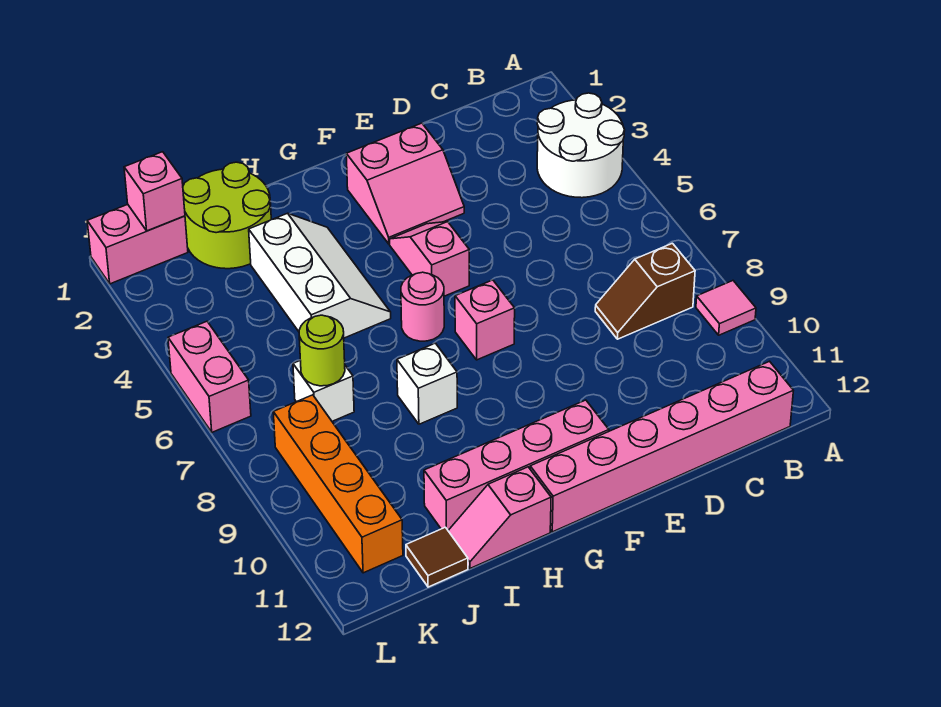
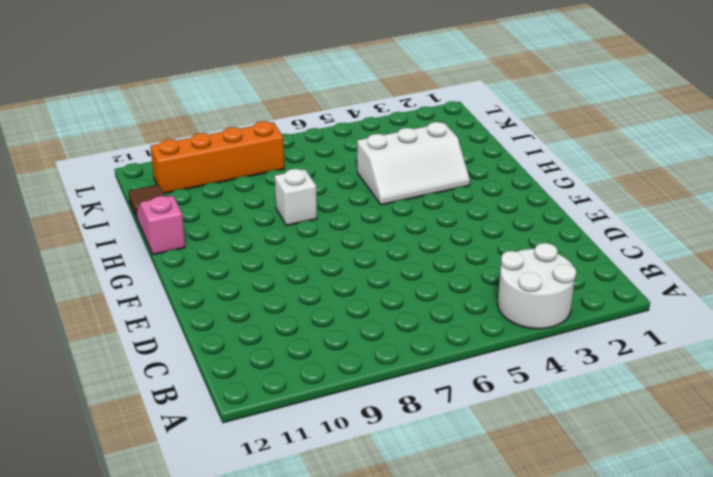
none -> pink tile A9 level 1
none -> brown slope B8:C8 level 1 top B
none -> pink brick B12:G12 level 1

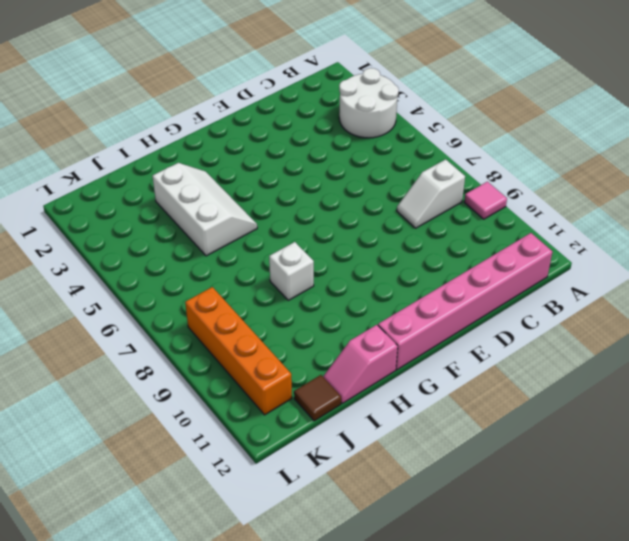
white slope B8:C8 level 1 top B -> brown slope B8:C8 level 1 top B
none -> pink slope E2:F3 level 1 top 2
none -> pink slope F4:F5 level 1 top 5
none -> pink brick F7 level 1

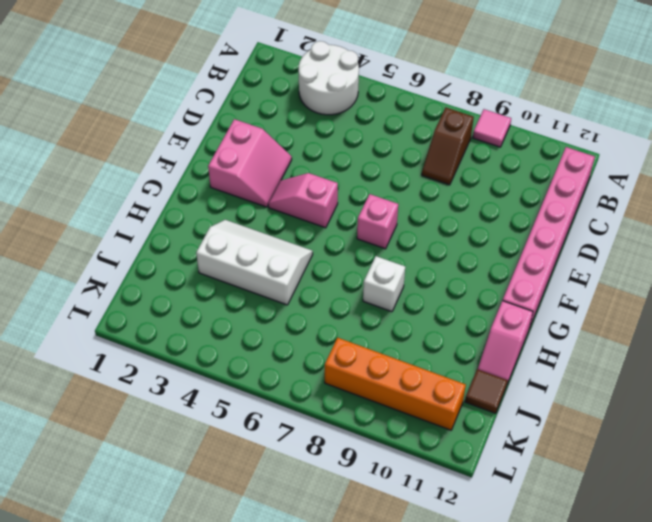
none -> pink brick F11:I11 level 1
none -> pink round brick G6 level 1
none -> lime round brick I1:J2 level 1

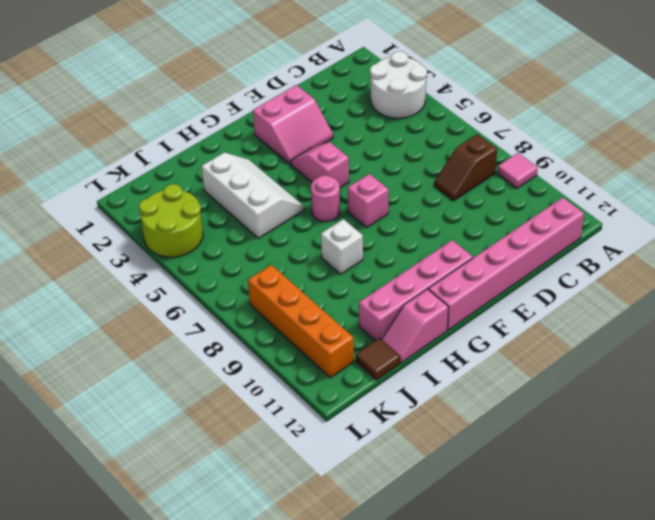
lime round brick K3:L4 level 1 -> lime round brick I1:J2 level 1
none -> white brick J7 level 1
none -> pink brick K1:L1 level 1
none -> pink brick L5:L6 level 1

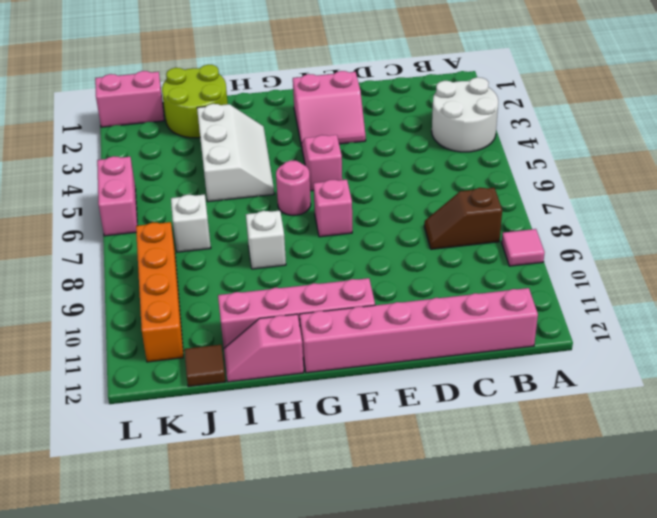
none -> lime round brick J7 level 2
none -> pink brick K1 level 2

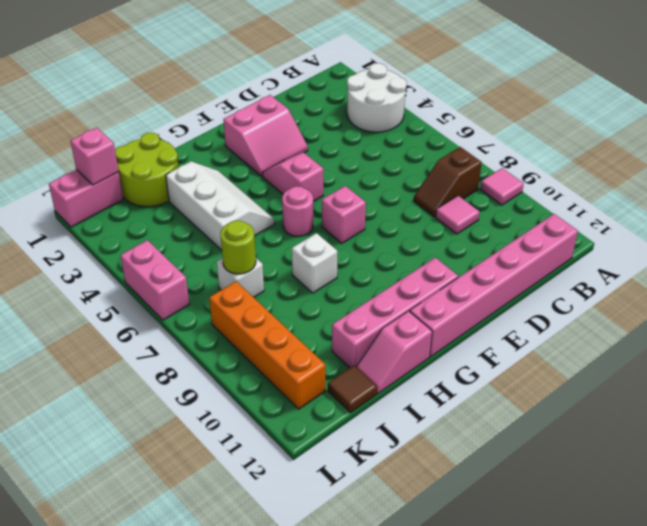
pink tile C9 level 1 -> none

